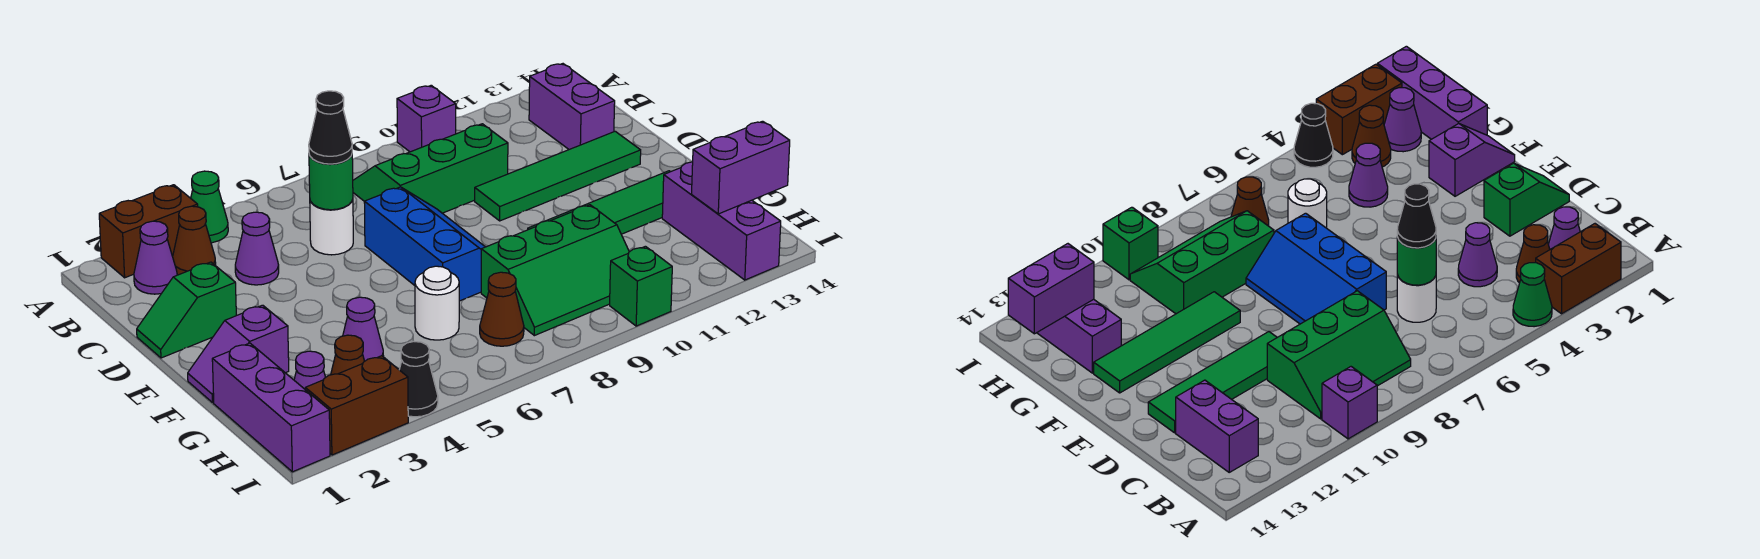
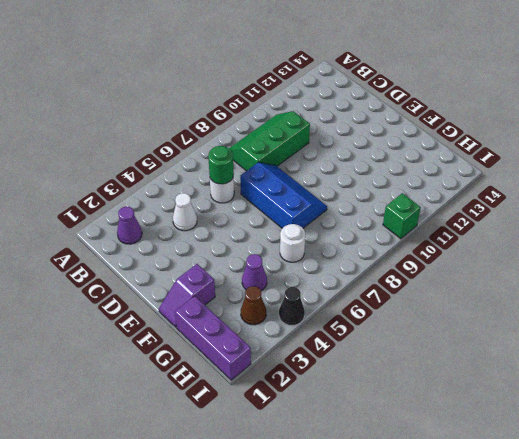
white cone C4 level 1 -> purple cone C4 level 1
none -> brown brick A2:A3 level 1
none -> green cone A4 level 1
none -> purple brick A10 level 1

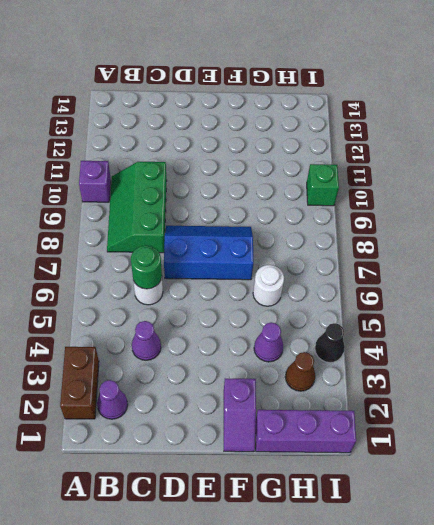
none -> green cone A4 level 1
none -> brown cone B3 level 1
none -> purple brick B13:C13 level 1

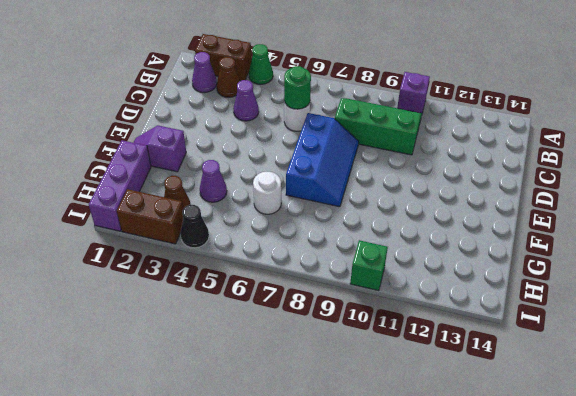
none -> purple brick B13:C13 level 1
none -> green slope D1:D2 level 1 top 2
none -> green tile D10:D13 level 1

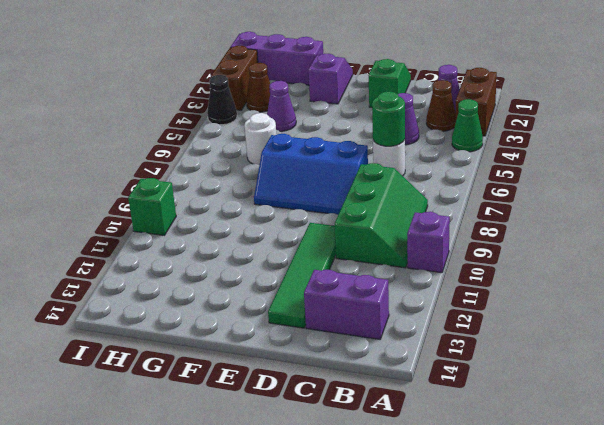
none -> green tile F10:F13 level 1
none -> green slope G8:H10 level 1 top G
none -> purple brick G13:I13 level 1

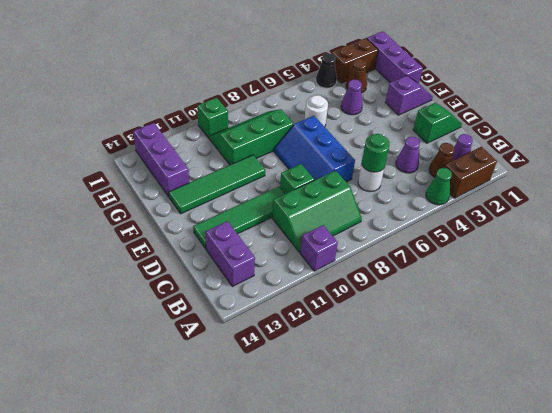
green brick D9 level 1 -> none
none -> purple cone H2 level 1
none -> brown cone H7 level 1
none -> purple brick H13:H14 level 2

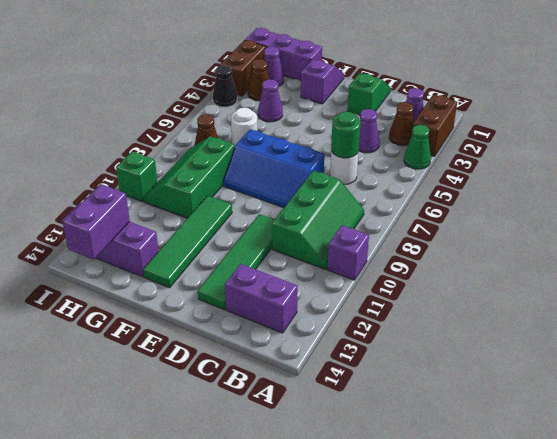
none -> black cone C6 level 3

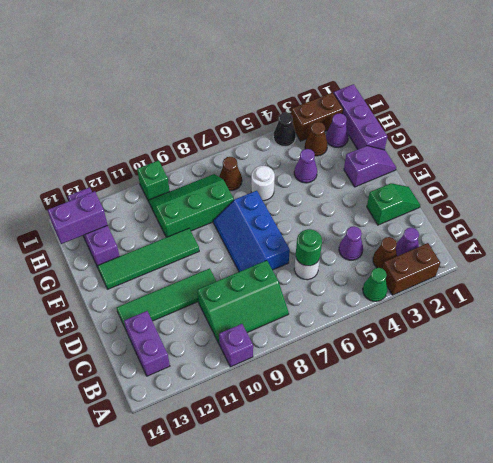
none -> black cone C6 level 3

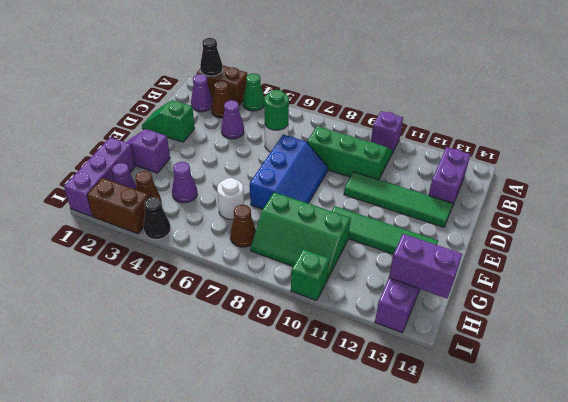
black cone A2 level 2 -> black cone C6 level 3

